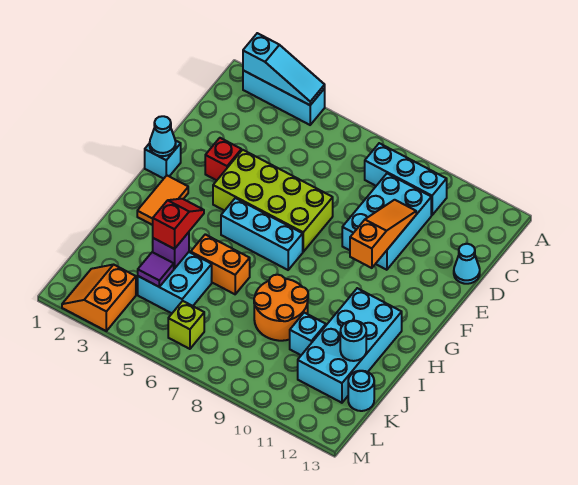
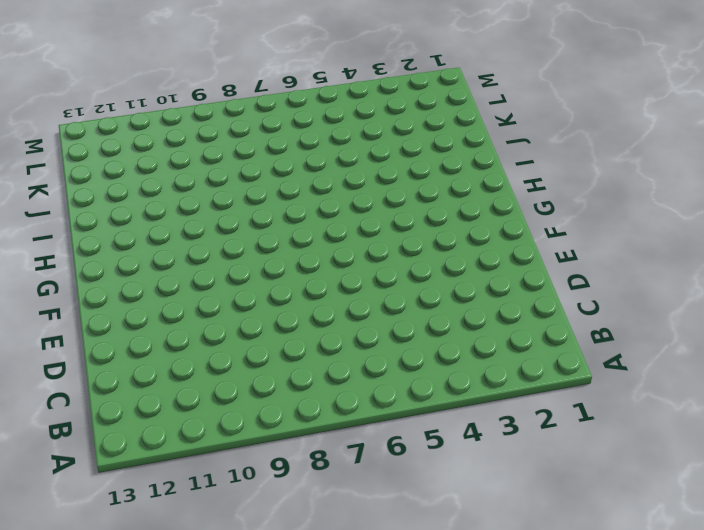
none -> cyan brick A2:A4 level 1
none -> cyan brick B8:B10 level 1
none -> cyan brick C9:E10 level 1

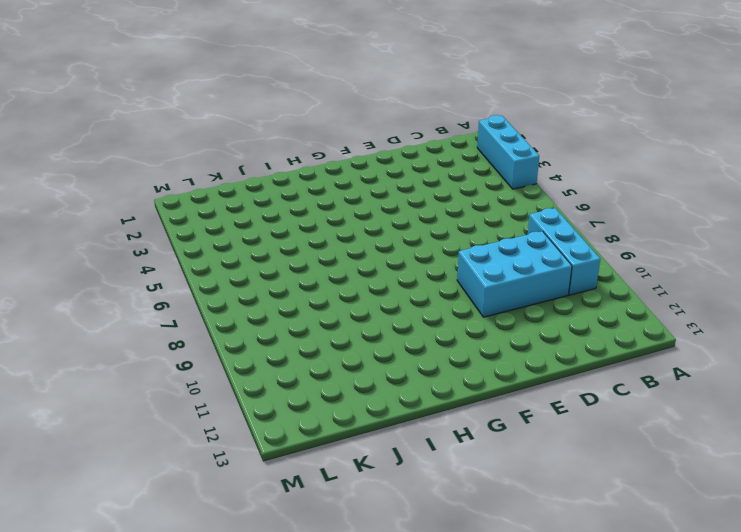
none -> cyan cone D13 level 1
none -> red brick E3 level 1
none -> lime brick E4:F7 level 1

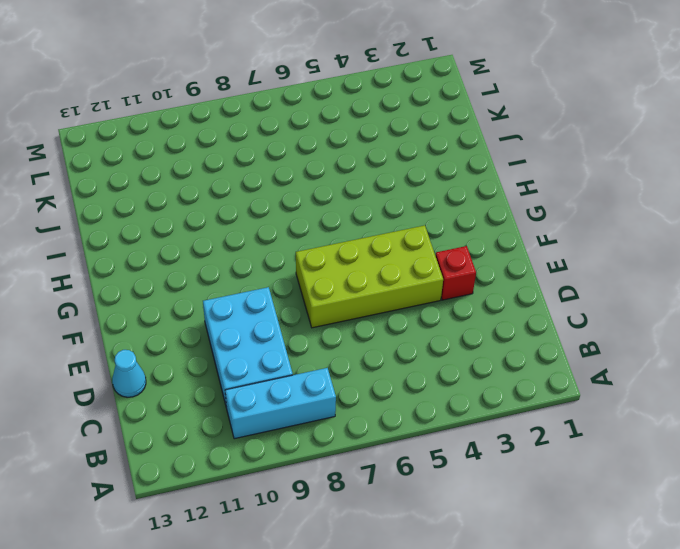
none -> cyan brick A2:A4 level 1
none -> cyan brick F1 level 1
none -> orange tile G2:H2 level 1

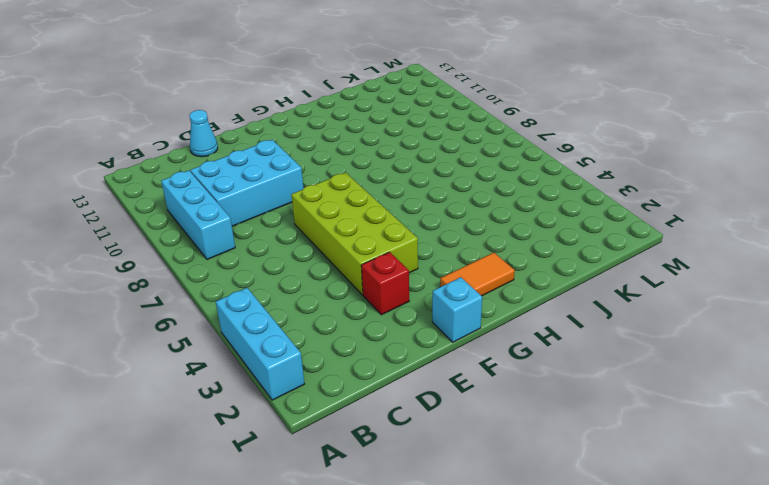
none -> cyan brick G5:G7 level 1
none -> cyan brick H11:K12 level 1
none -> orange brick I5:I6 level 1

